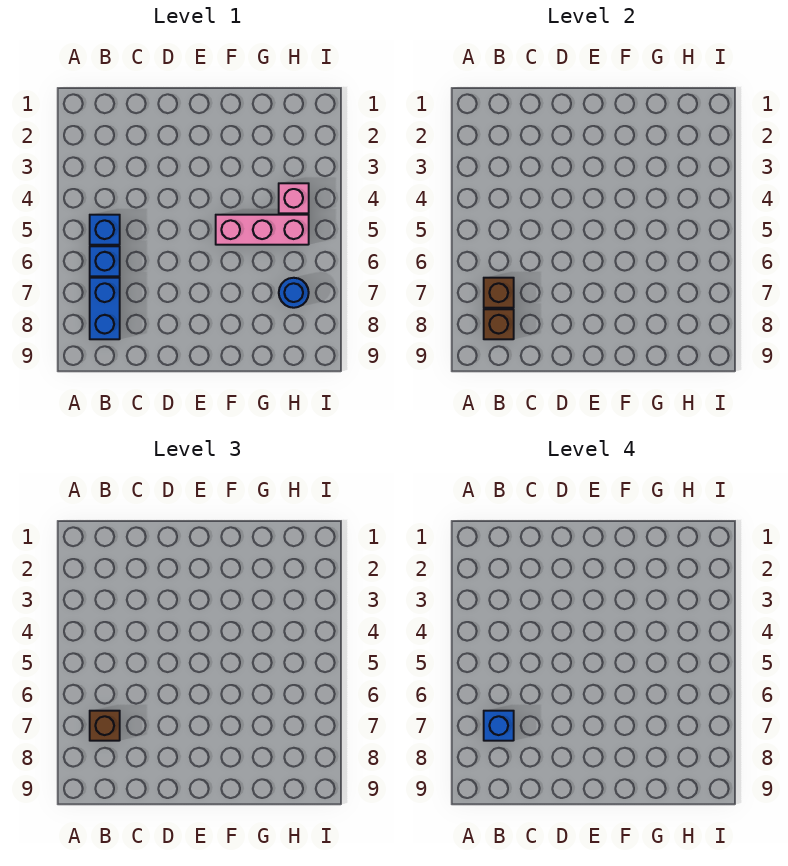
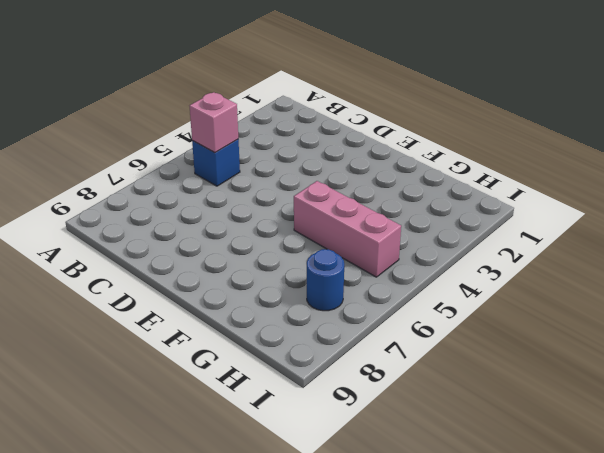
pink brick B5 level 2 -> pink brick H4 level 1
none -> blue brick B6 level 1
none -> blue brick B7:B8 level 1

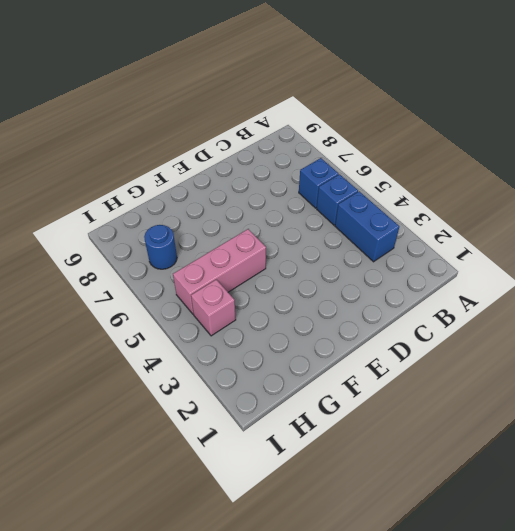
blue brick B3:B4 level 1 -> blue brick B7:B8 level 1
none -> brown brick B7 level 2
none -> brown brick B8 level 2

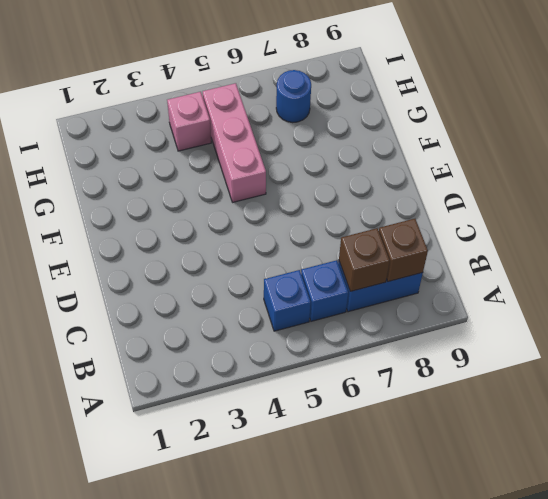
none -> brown brick B7 level 3
none -> blue brick B7 level 4

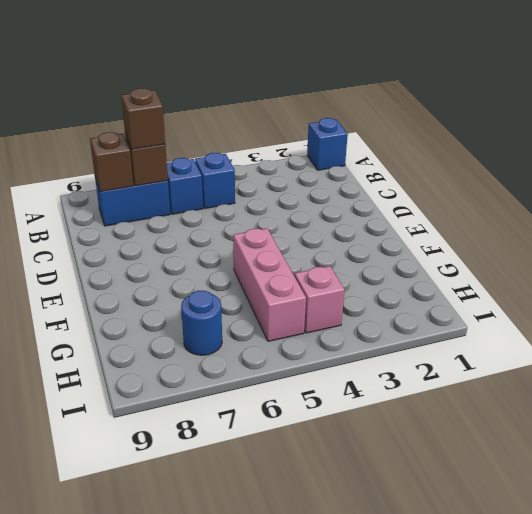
blue brick A1 level 1 -> blue brick B7 level 4

